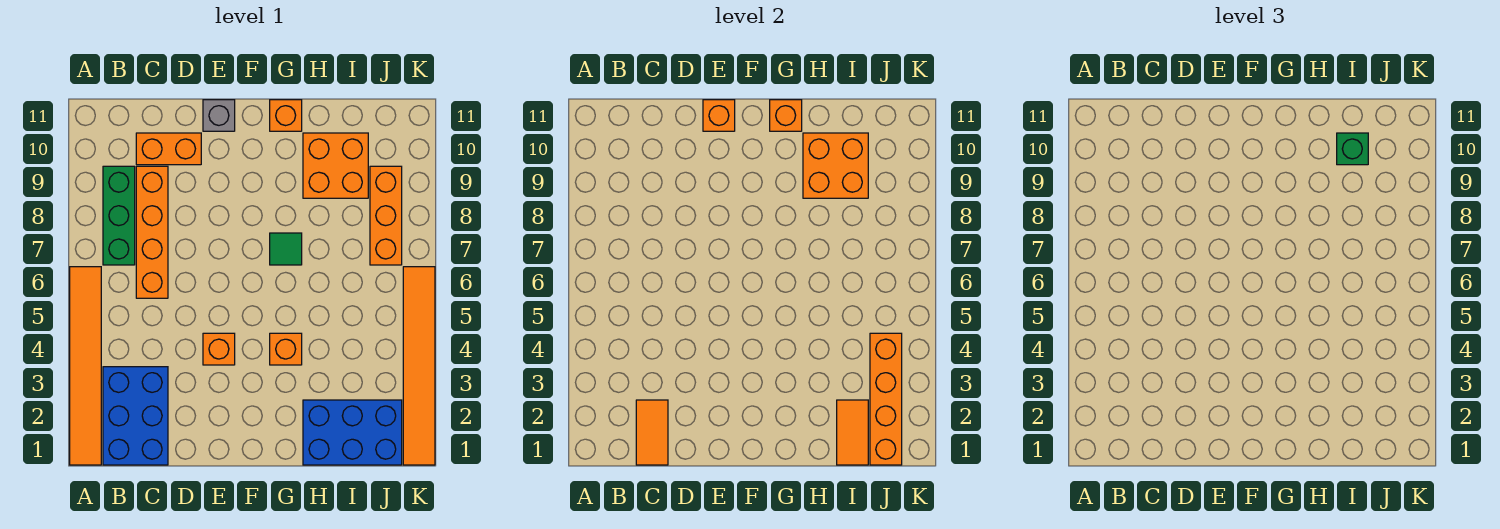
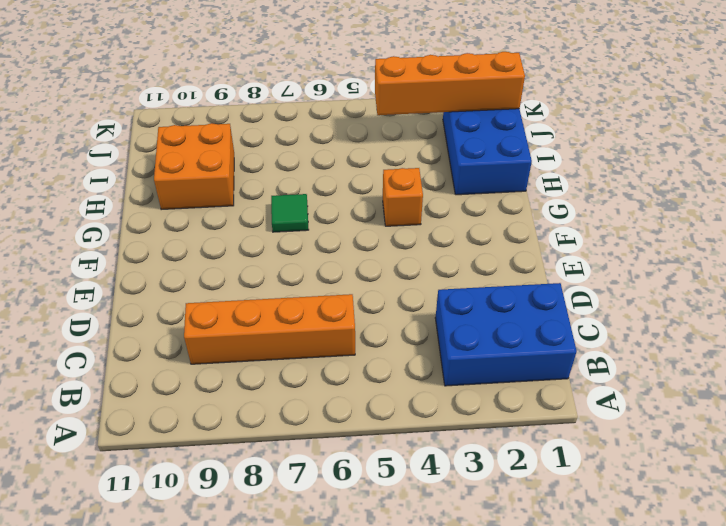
none -> orange tile A1:A6 level 1
none -> green brick B7:B9 level 1
none -> orange brick C10:D10 level 1

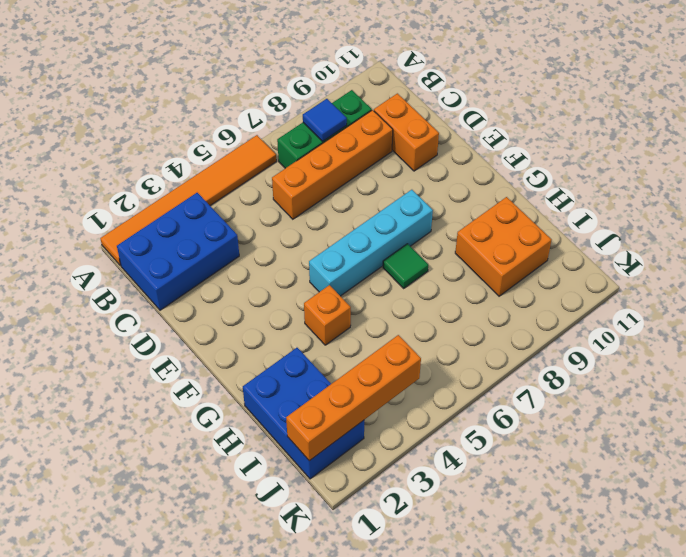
blue tile B8 level 2 -> none
cyan brick F5:F8 level 1 -> none
none -> orange brick E4 level 1
none -> grey brick E11 level 1
none -> orange brick G11 level 1

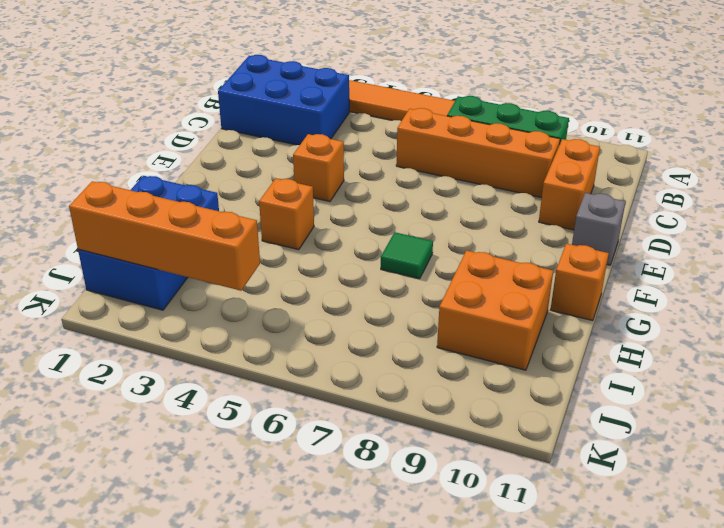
none -> orange brick J7:J9 level 1
none -> orange tile K1:K6 level 1
none -> orange tile C1:C2 level 2

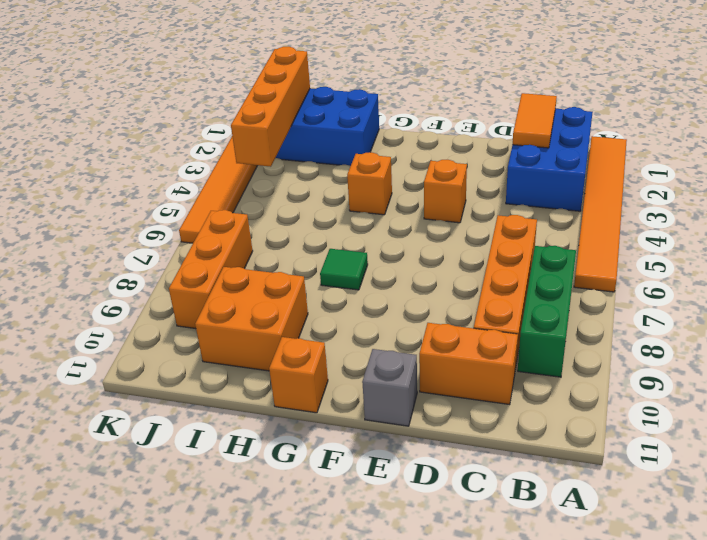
none -> orange brick E11 level 2
none -> orange brick G11 level 2
none -> orange brick H9:I10 level 2

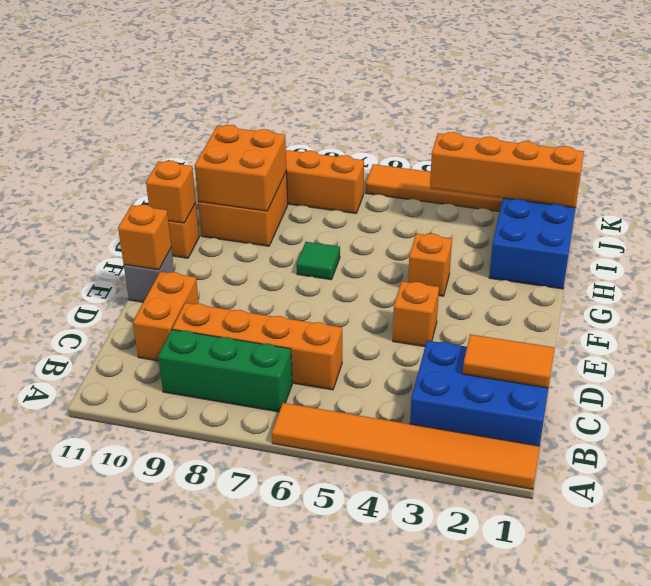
none -> orange tile I1:I2 level 2
none -> green brick I10 level 3

